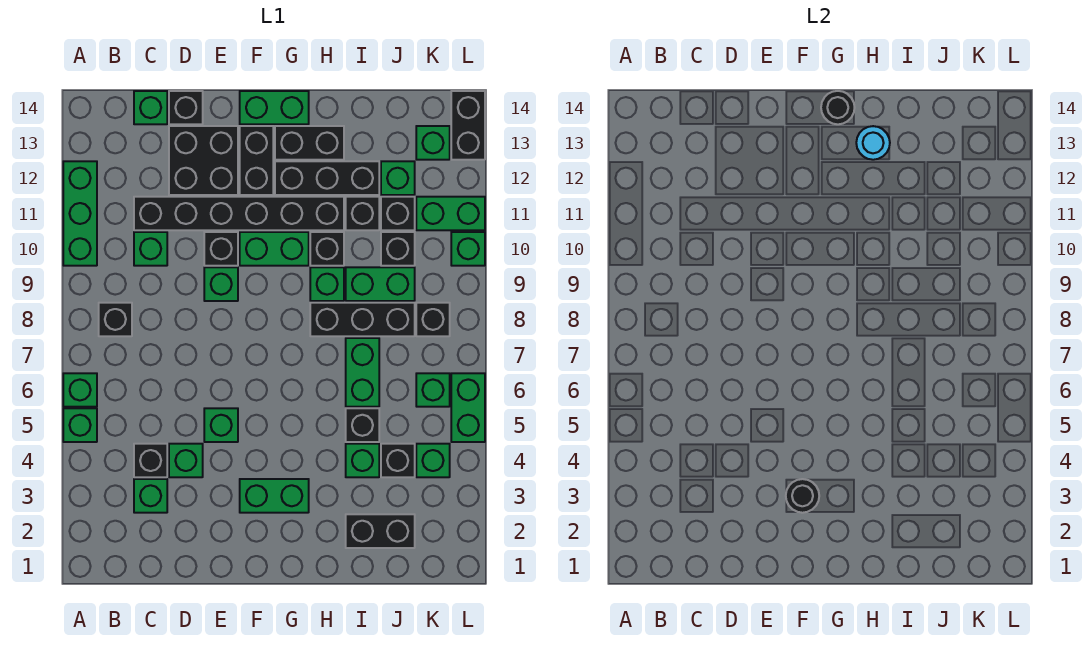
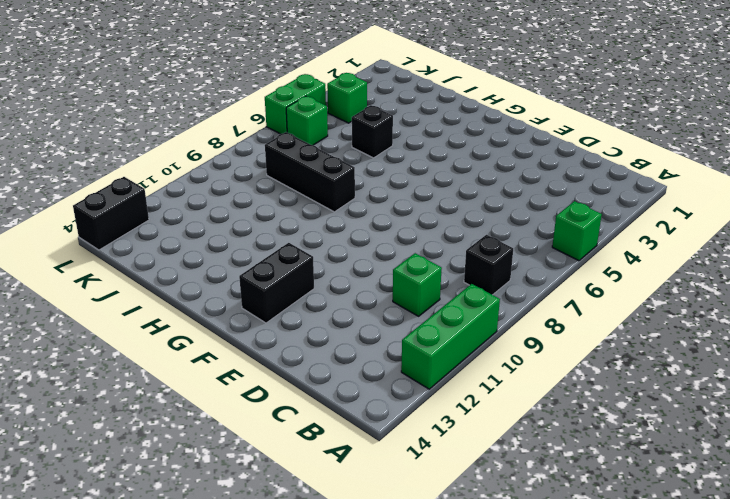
none -> green brick A6 level 1
none -> green brick C3 level 1
none -> black brick C4 level 1
none -> black brick C11:H11 level 1

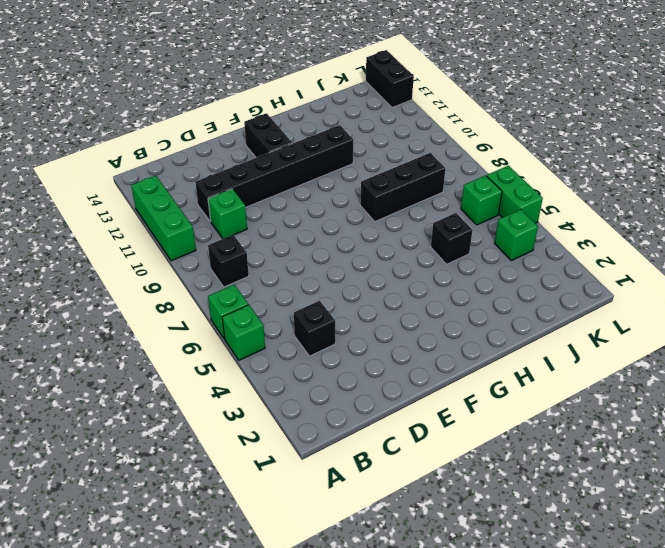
none -> green brick C3 level 1
none -> green brick C14 level 1
none -> green brick D4 level 1
none -> black brick D12:E13 level 1

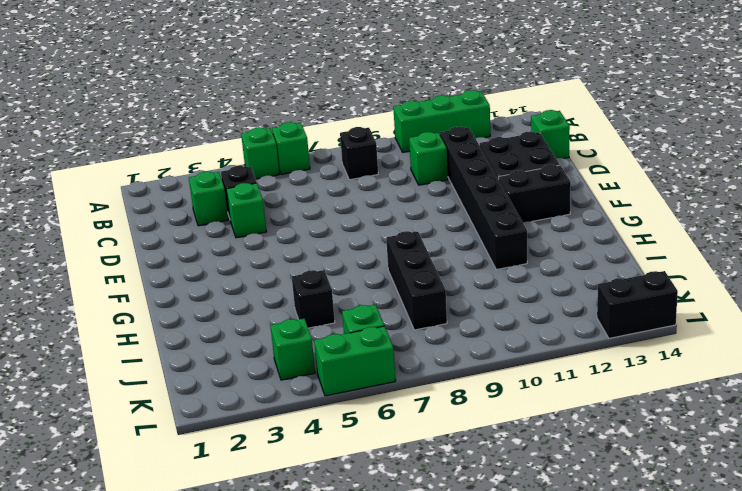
none -> black brick D14 level 1
none -> green brick E5 level 1
none -> green brick E9 level 1
none -> black brick E10 level 1

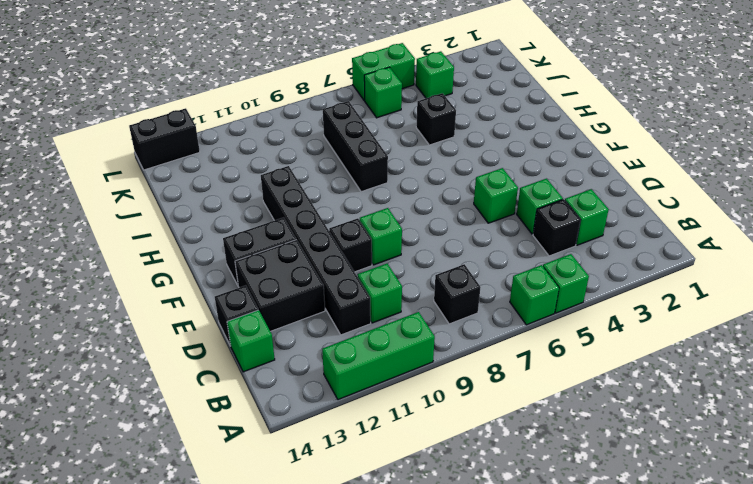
none -> green brick F3:G3 level 1
none -> green brick F10:G10 level 1
none -> green brick F14:G14 level 1
none -> black brick G12:I12 level 1

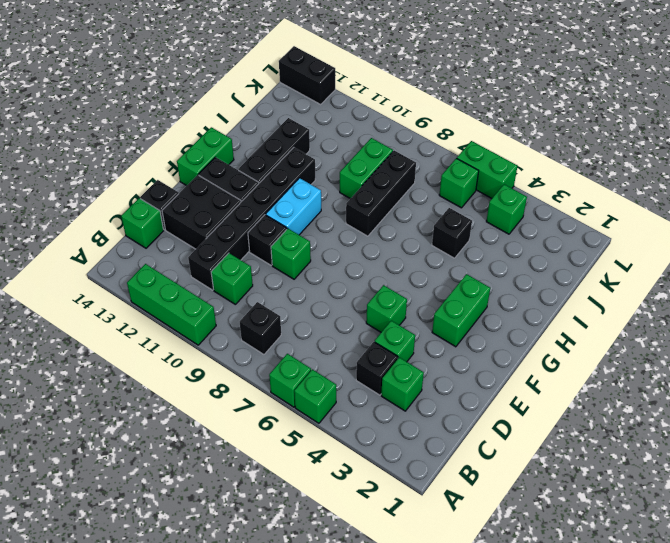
cyan brick F10:G10 level 1 -> green brick F10:G10 level 1
none -> black brick G13:H13 level 1
none -> green brick H9 level 1
none -> black brick H10 level 1
none -> black brick I2:J2 level 1

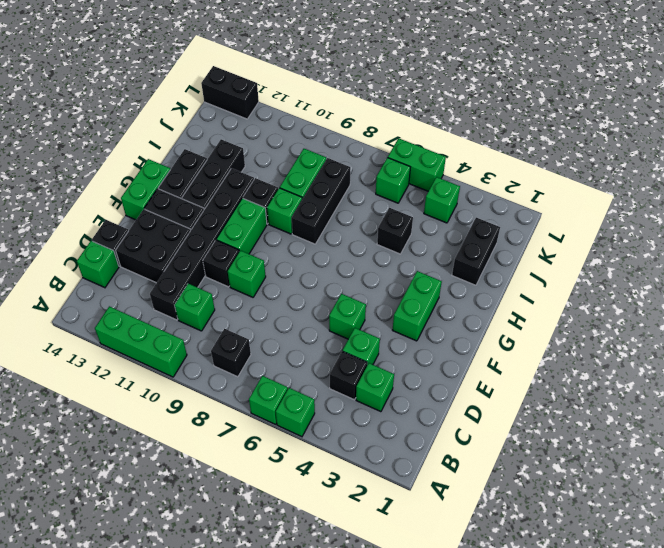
none -> green brick I4 level 1
none -> green brick I6:I7 level 1
none -> black brick I11 level 1
none -> black brick J4 level 1

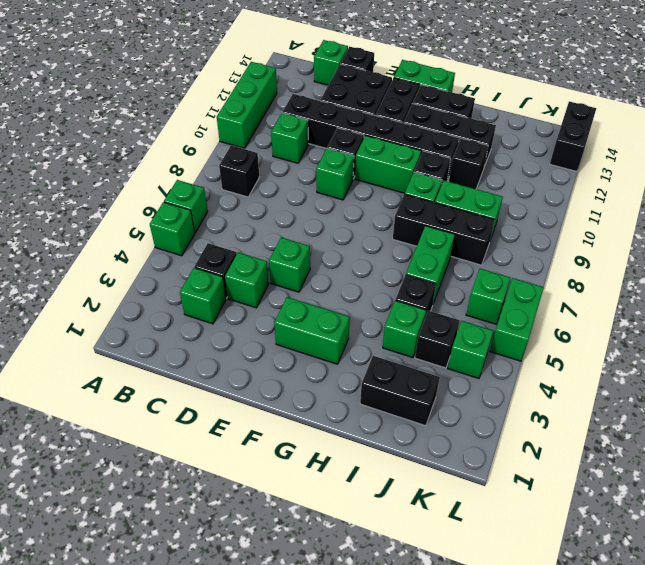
none -> black brick J10 level 1
none -> black brick J11 level 1
none -> green brick J12 level 1
none -> black brick K8 level 1

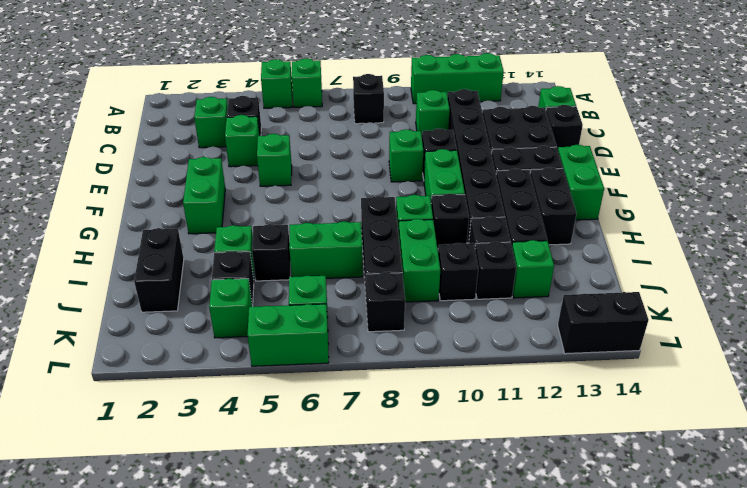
none -> green brick K11:L11 level 1
none -> green brick K13 level 1
none -> green brick L10 level 1
none -> black round brick F3 level 2

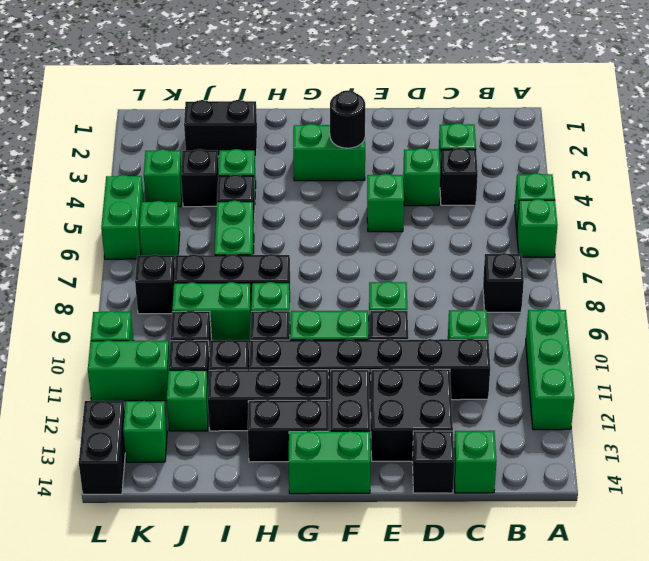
none -> black round brick G14 level 2
none -> cyan round brick H13 level 2

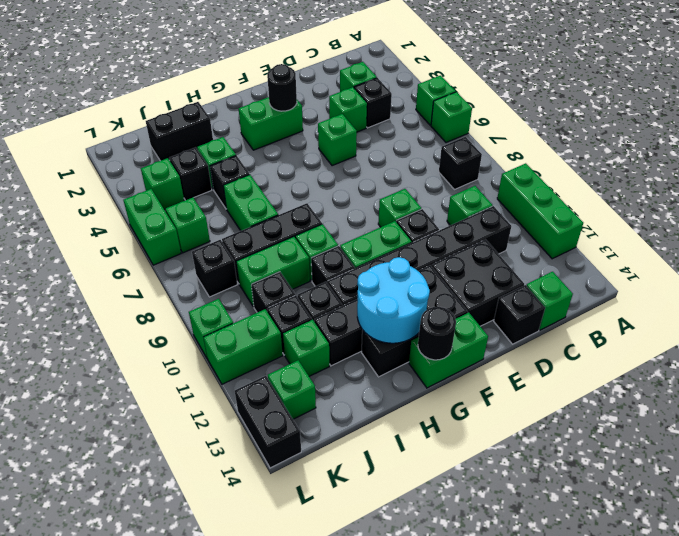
cyan round brick G12:H13 level 2 -> cyan round brick H13 level 2

